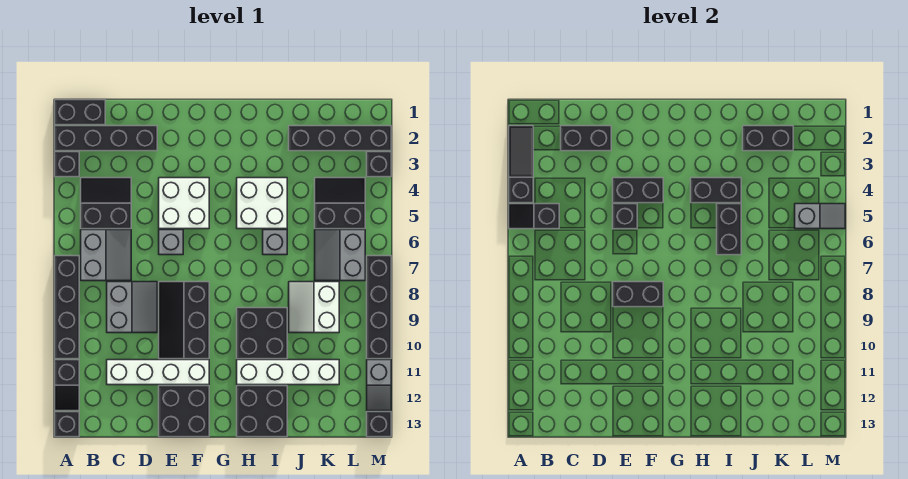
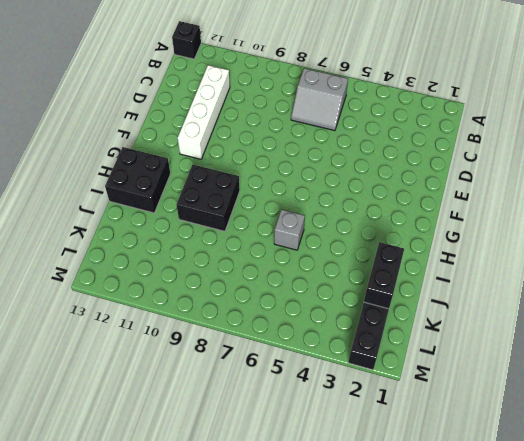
none -> black brick A1:B1 level 1
none -> black brick A2:D2 level 1
none -> black brick A3 level 1
none -> black brick A7:A10 level 1

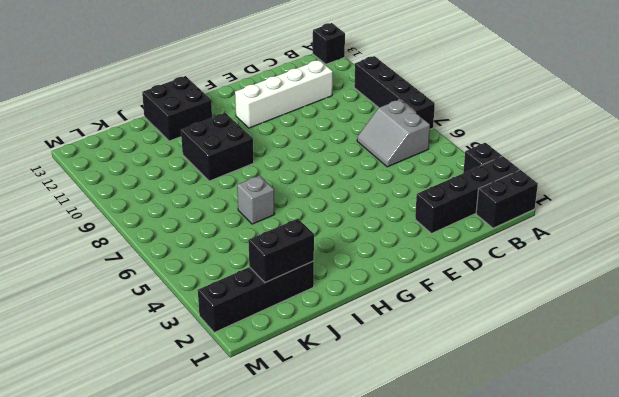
none -> black slope A11:A12 level 1 top 11
none -> black slope B4:C5 level 1 top 5
none -> grey slope C8:D9 level 1 top C
none -> white brick E4:F5 level 1

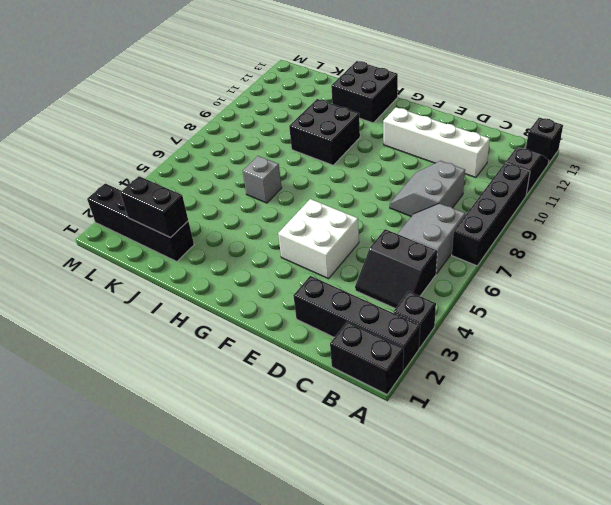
none -> grey brick E6 level 1
none -> black slope E8:F10 level 1 top F
none -> black brick E12:F13 level 1
none -> white brick H4:I5 level 1

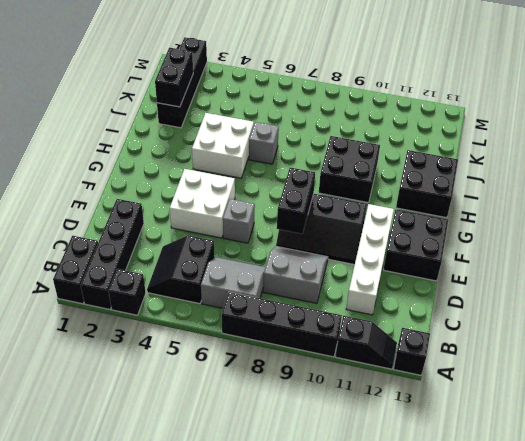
none -> white brick H11:K11 level 1
none -> white slope J8:K9 level 1 top K
none -> black slope K4:L5 level 1 top 5
none -> grey slope K6:L7 level 1 top L

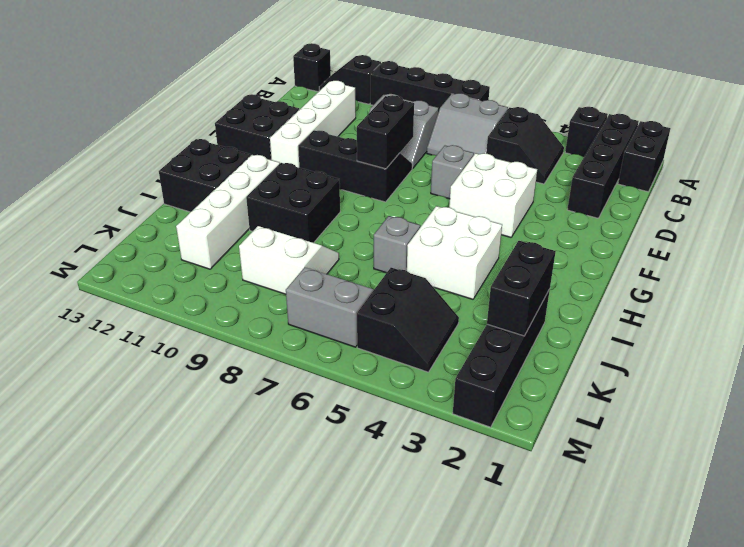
none -> black brick M3 level 1
none -> black brick M7:M10 level 1
none -> grey slope M11:M12 level 1 top 11
none -> black brick M13 level 1

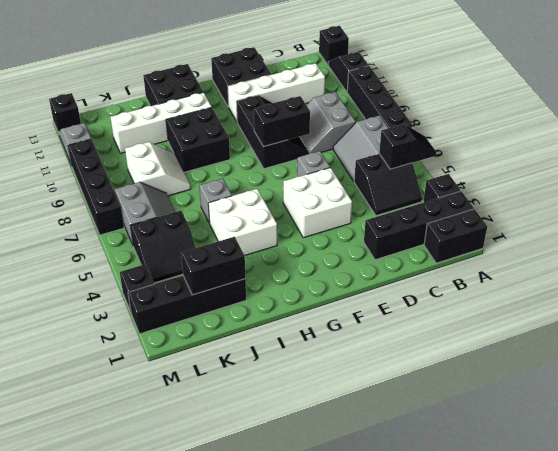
none -> black slope A2:A4 level 2 top 4
none -> black brick C2:D2 level 2
none -> black brick E4:F4 level 2
none -> black brick E5 level 2

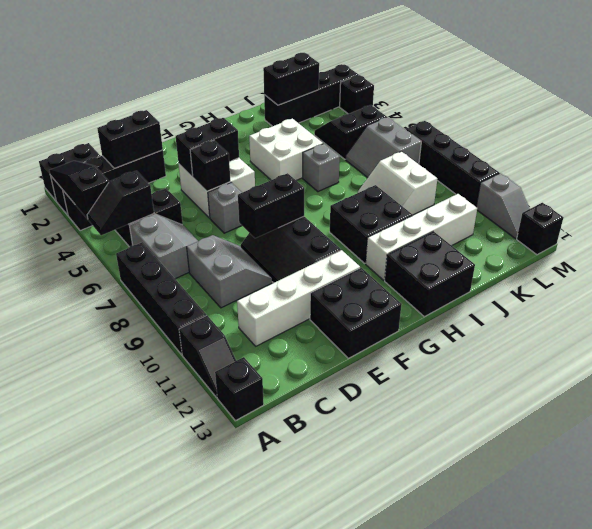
none -> black brick H4:I4 level 2
none -> black brick I5:I6 level 2
none -> grey slope L5:M5 level 2 top L

